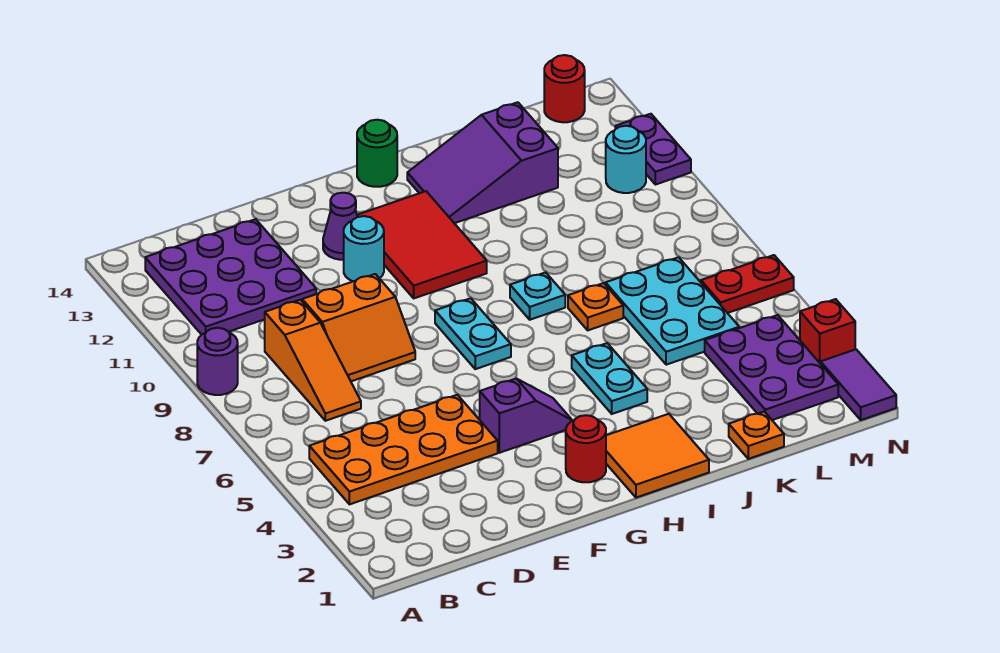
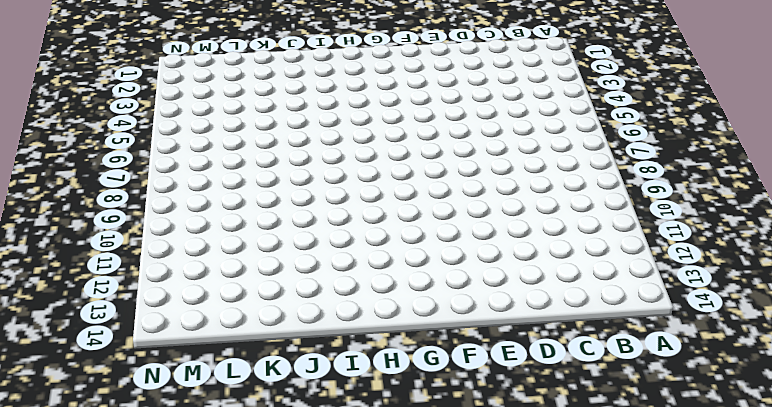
none -> purple round brick A9 level 1
none -> orange plate B4:E5 level 1
none -> purple plate B11:D13 level 1

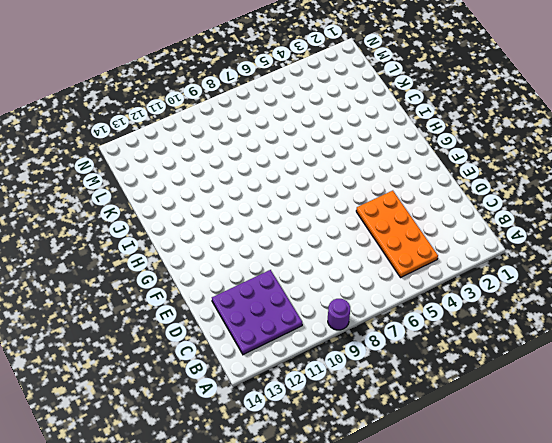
none -> orange slope C7:C9 level 1 top 9
none -> orange slope D8:E9 level 1 top 9
none -> purple slope F4:G4 level 1 top F

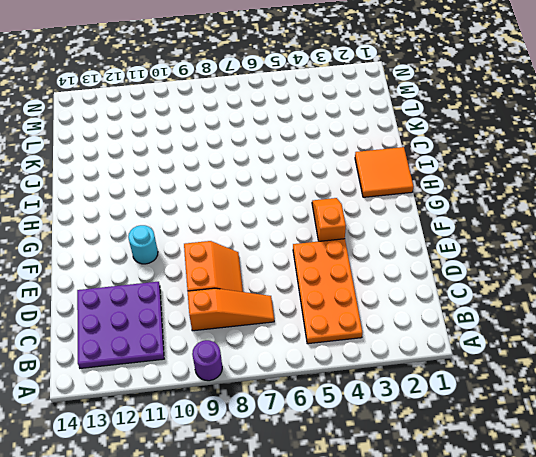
orange slope F4:G4 level 1 top F -> purple slope F4:G4 level 1 top F
none -> purple cone F12 level 1
none -> red round brick G2 level 1
none -> cyan plate G7:G8 level 1

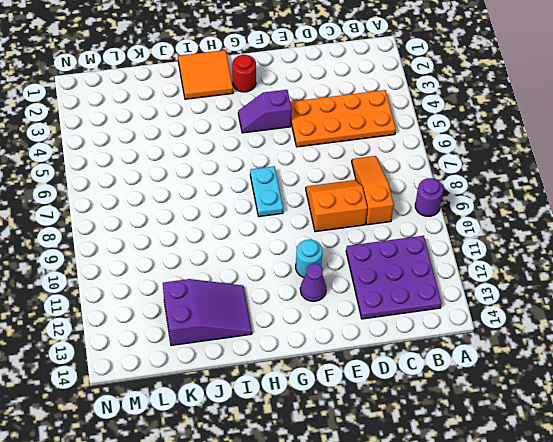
none -> red tile G10:H12 level 1
none -> green round brick H14 level 1
none -> cyan plate I4:I5 level 1

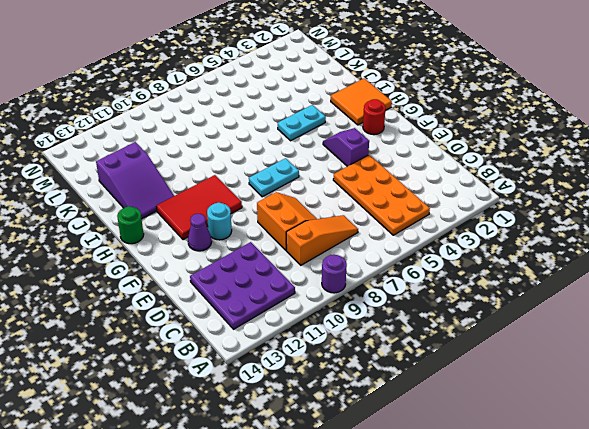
none -> cyan plate I8 level 1
none -> orange plate J7 level 1
none -> orange plate K1 level 1

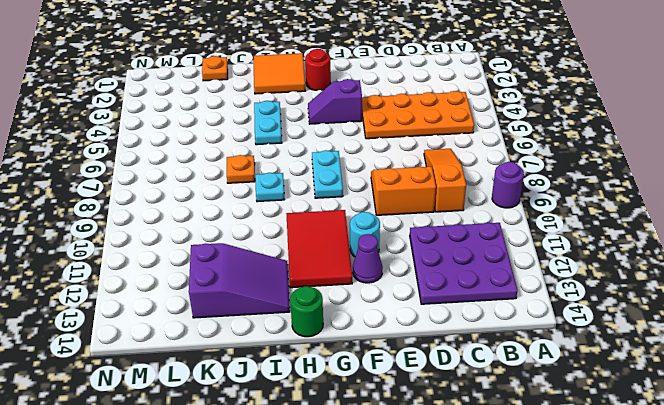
none -> cyan plate K5:L7 level 1
none -> purple plate L2:M4 level 1
none -> red plate M6:N6 level 1

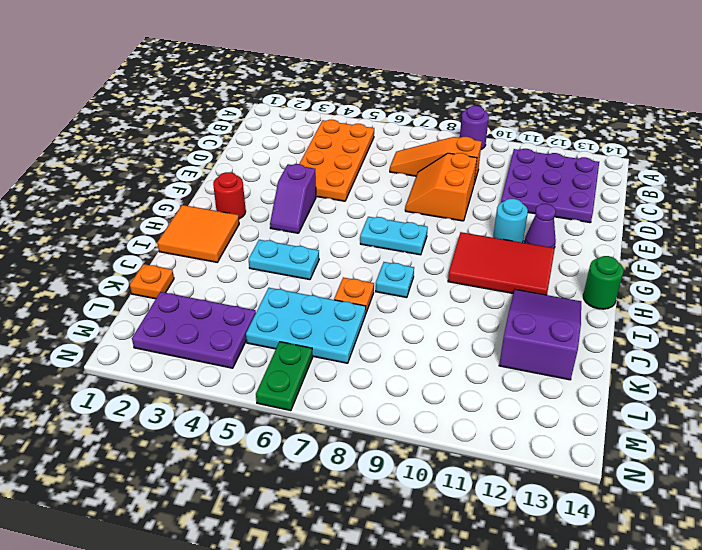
green plate M6:N6 level 1 -> red plate M6:N6 level 1
none -> cyan round brick M11 level 1
none -> red round brick M14 level 1
none -> purple tile N1:N2 level 1

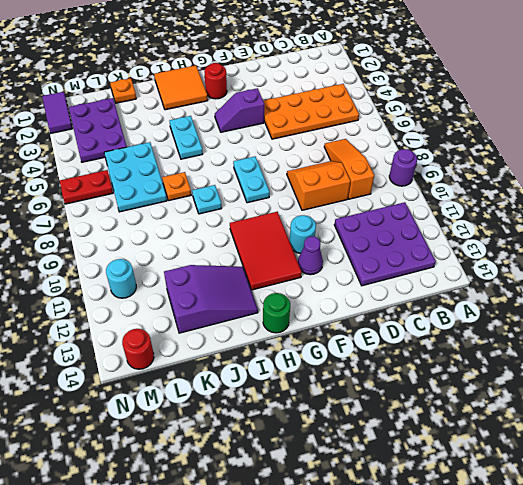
none -> red brick N3 level 1
none -> purple plate N11:N12 level 1

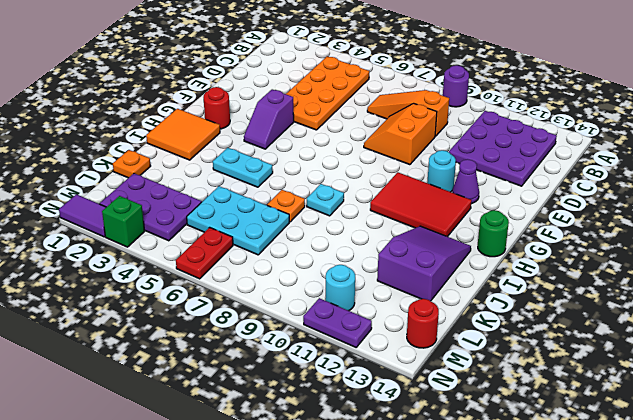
green brick N3 level 1 -> red brick N3 level 1
none -> cyan plate G7:G8 level 1

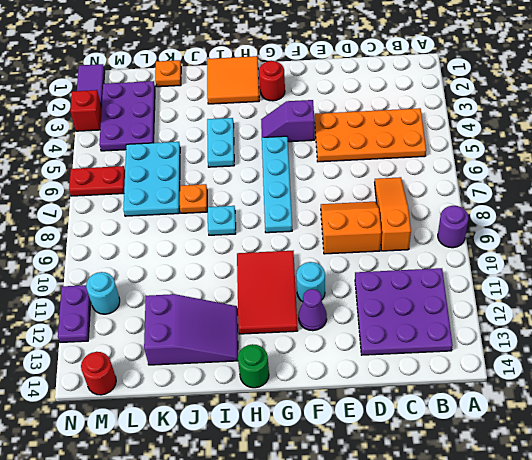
cyan plate G5:G8 level 1 -> cyan plate G7:G8 level 1

